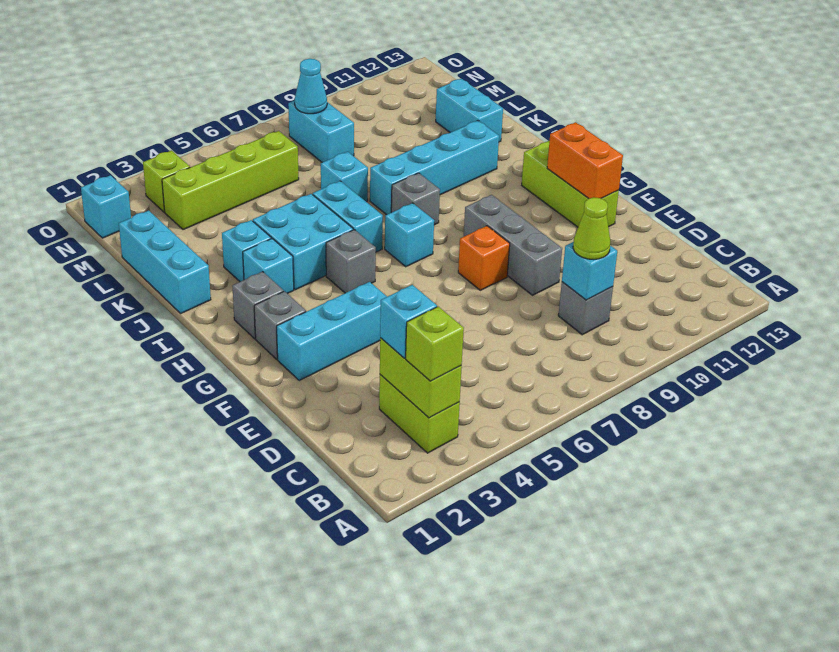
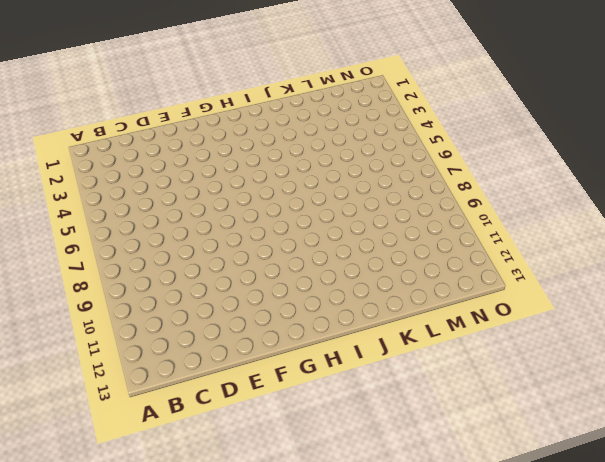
none -> lime brick B3:C3 level 1
none -> grey brick C9 level 1
none -> grey brick E9:G9 level 1
none -> cyan brick F2:F4 level 1

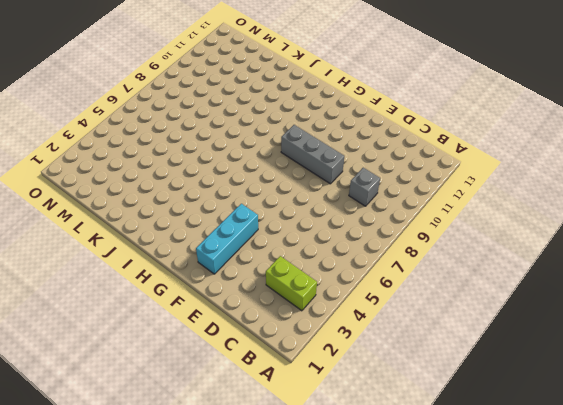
none -> orange brick F8 level 1
none -> lime brick F12:H12 level 1
none -> grey brick G2 level 1
none -> grey brick H2 level 1

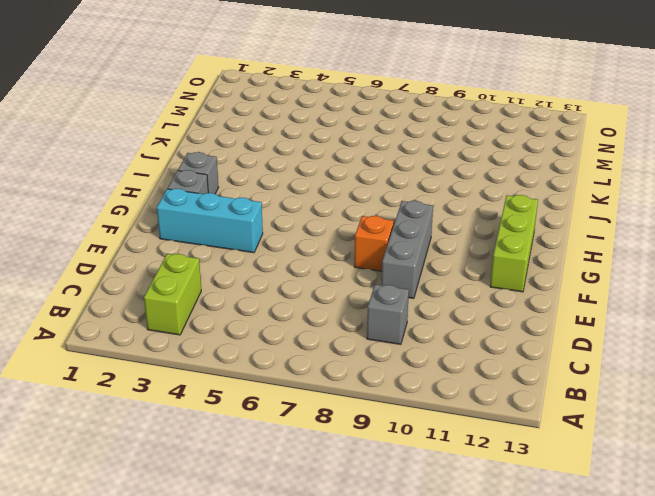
none -> grey brick H5 level 1
none -> cyan brick H7 level 1
none -> cyan brick I3 level 1
none -> cyan brick I4:J5 level 1

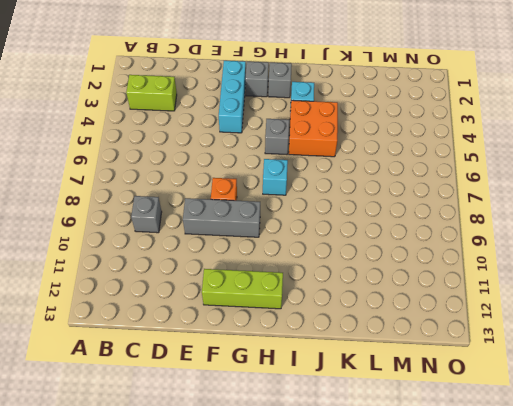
orange brick I4:J5 level 1 -> cyan brick I4:J5 level 1
none -> cyan brick I6:J6 level 1
none -> grey brick I8 level 1
none -> cyan brick J1:L1 level 1
none -> cyan brick J3 level 1

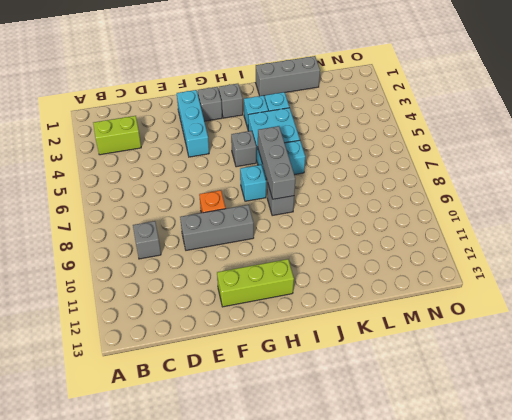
grey brick I6:I8 level 2 -> none
grey brick J1:L1 level 1 -> cyan brick J1:L1 level 1
none -> cyan brick J8:J11 level 1
none -> cyan brick K7 level 1
none -> cyan brick K12:L12 level 1
none -> lime brick M3:M6 level 1

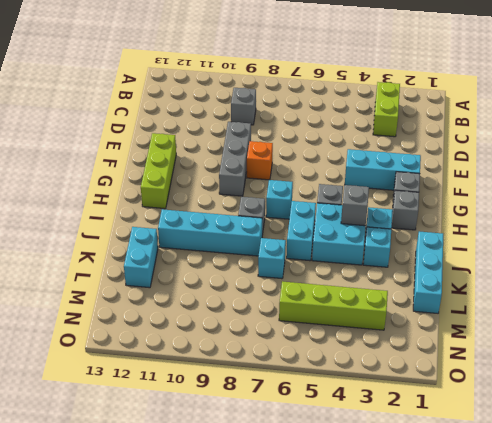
grey brick I4 level 2 -> none
none -> cyan brick M8:N8 level 1
none -> cyan brick N1 level 1
none -> lime brick N3 level 1
none -> lime brick B3:C3 level 2

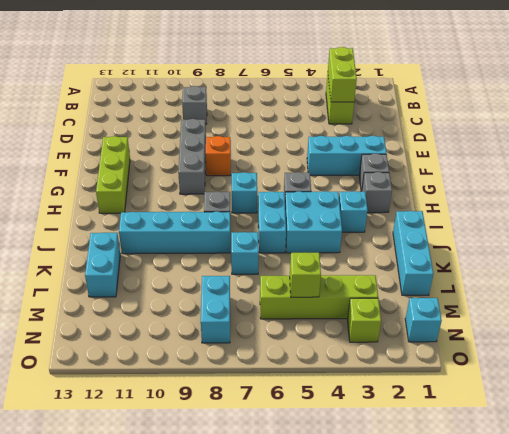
lime brick M5 level 2 -> lime brick B3 level 3
none -> cyan brick J3 level 1
none -> cyan brick C9 level 2
none -> orange brick F12:G12 level 2
none -> cyan cone N8 level 2

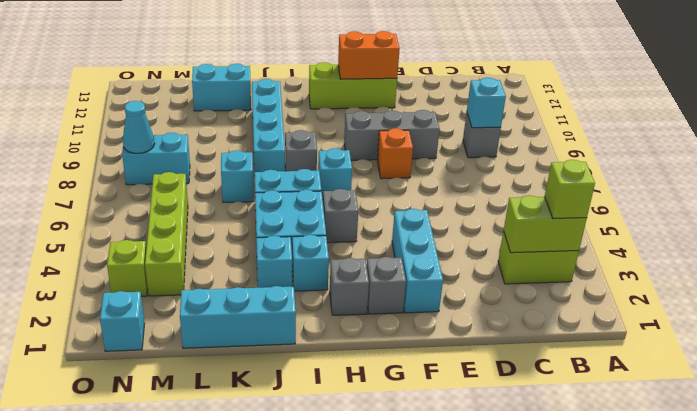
none -> cyan brick C3 level 3
none -> lime cone C9 level 3

